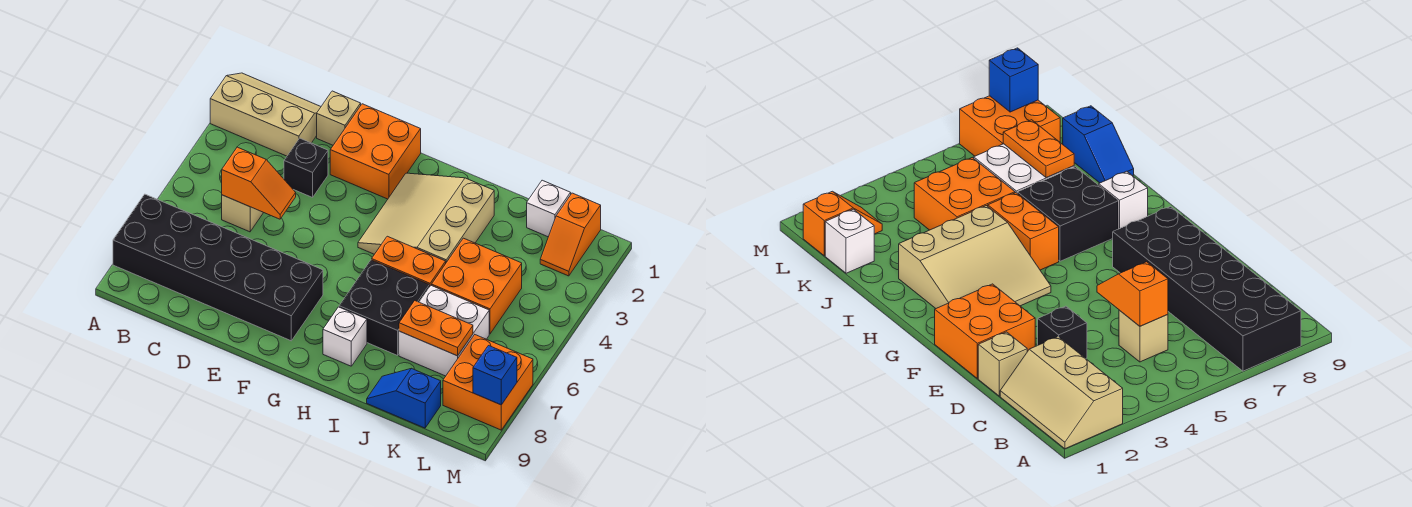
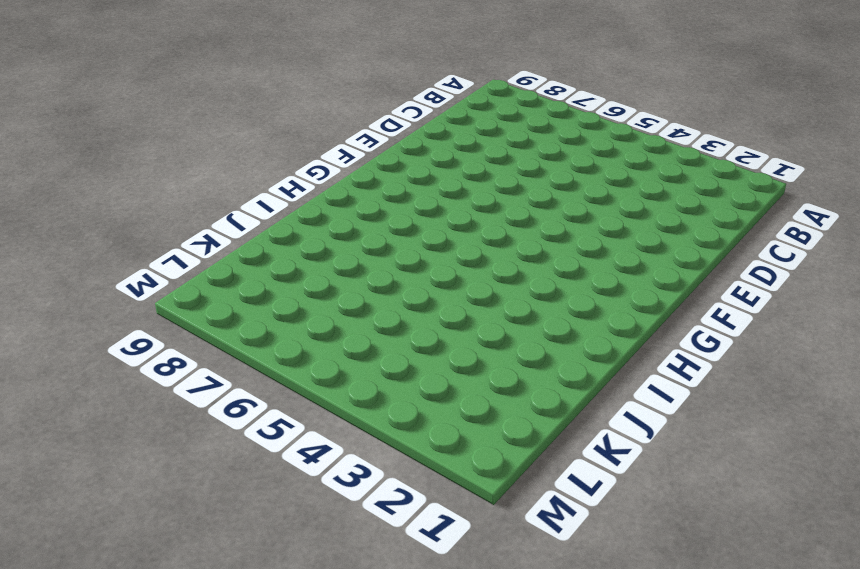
none -> tan slope A1:C2 level 1 top 2
none -> black brick A7:F8 level 1
none -> tan brick C5 level 1

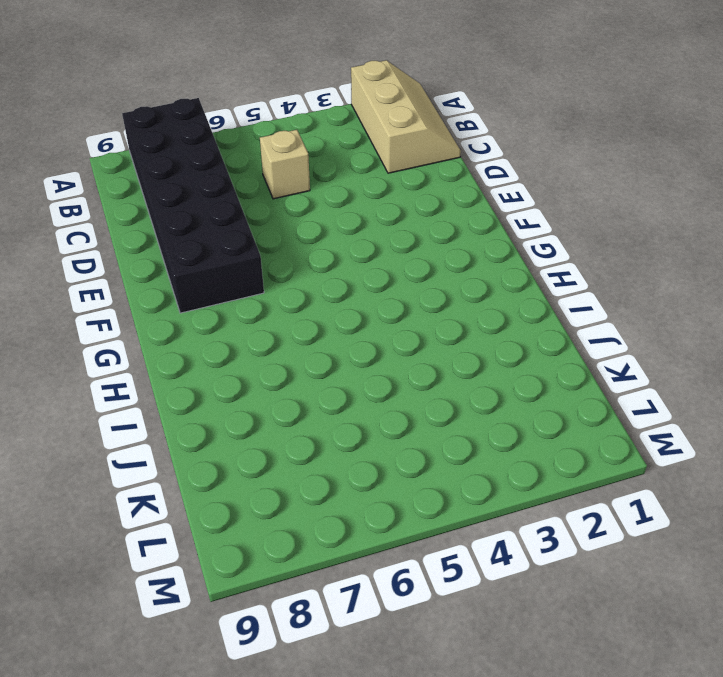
none -> tan brick D1 level 1
none -> black brick D3 level 1
none -> orange brick E1:F2 level 1

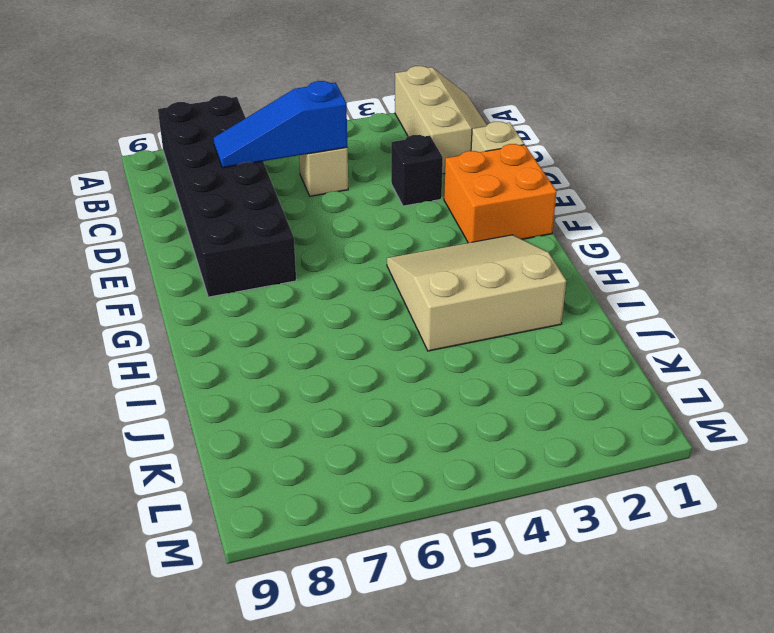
blue slope C5:C7 level 2 top 5 -> orange slope C5:D5 level 2 top C
none -> orange brick H5:I5 level 1
none -> black brick H6:I7 level 1
none -> white brick H8 level 1

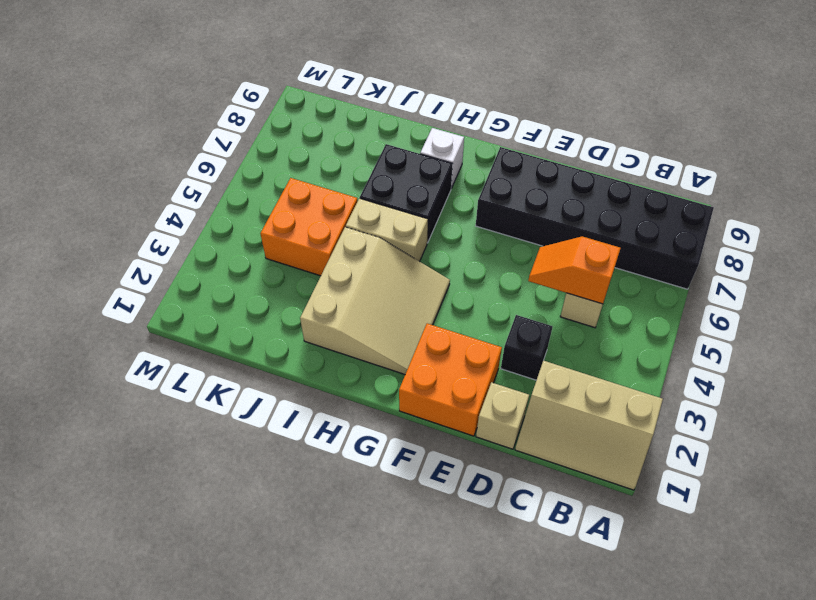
tan brick H5:I5 level 1 -> orange brick H5:I5 level 1
none -> white brick J6:K7 level 1
none -> blue slope J9:K9 level 1 top K
none -> white brick K1 level 1

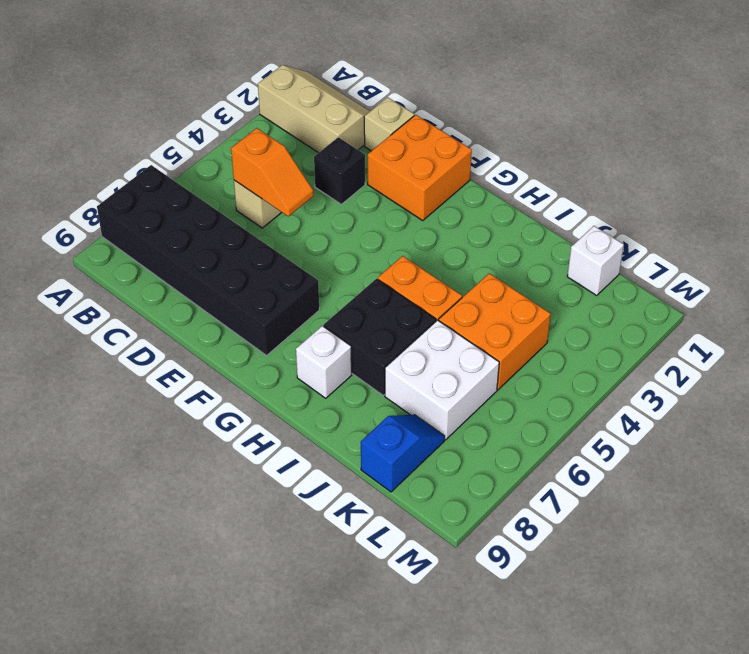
blue slope K8:K9 level 1 top 9 -> blue slope J9:K9 level 1 top K
none -> tan slope G2:I4 level 1 top I
none -> orange slope L1:L2 level 1 top 1
none -> orange brick L7:M8 level 1

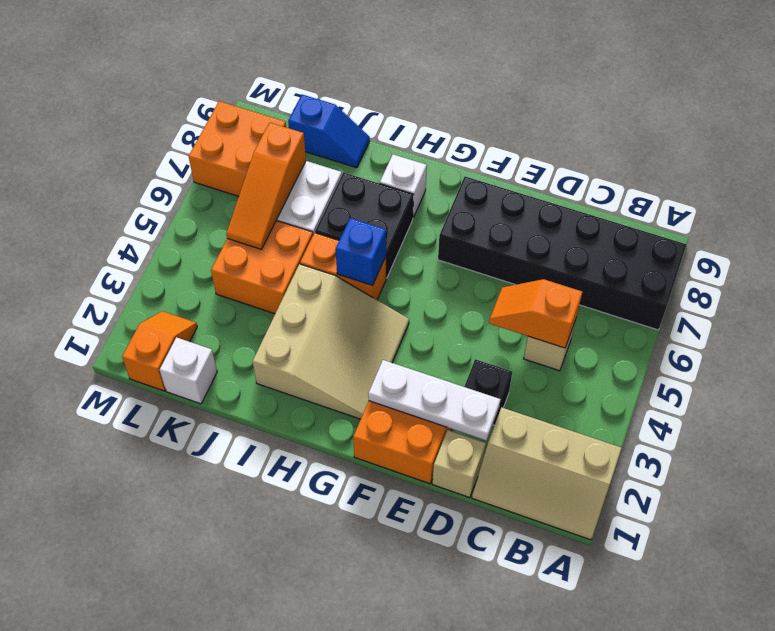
white plate D2:F2 level 2 -> none
blue brick H5 level 2 -> blue brick M8 level 2
orange slope K5:K7 level 2 top 7 -> orange plate J7:K7 level 2

